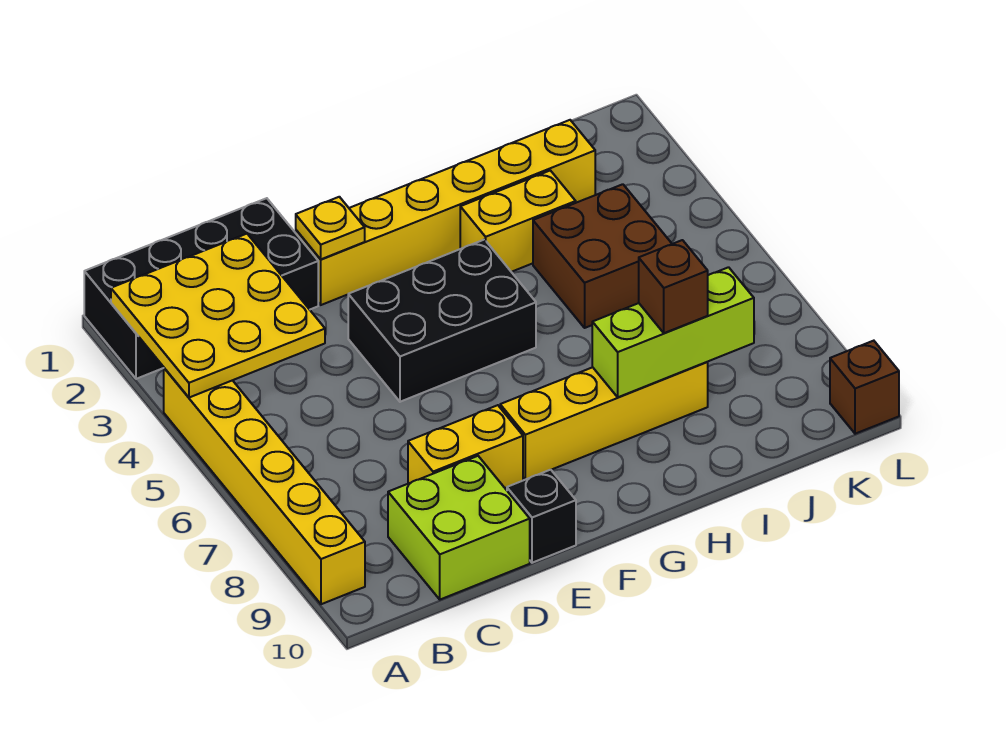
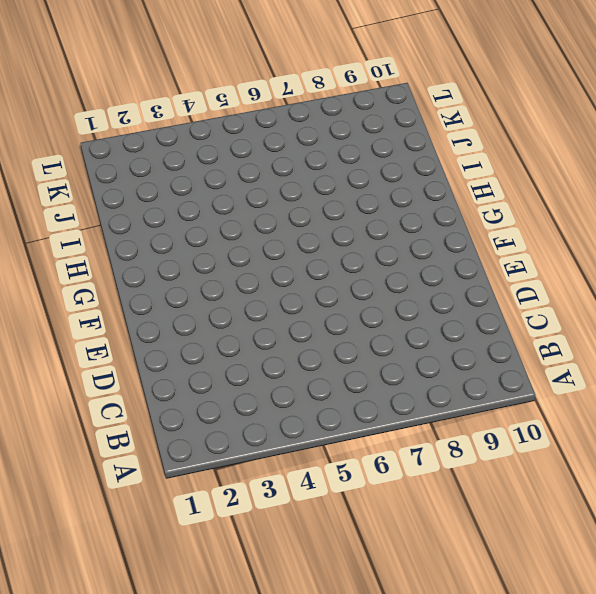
none -> black brick A1:D2 level 1
none -> yellow brick A4:A9 level 1
none -> lime brick C9:D10 level 1

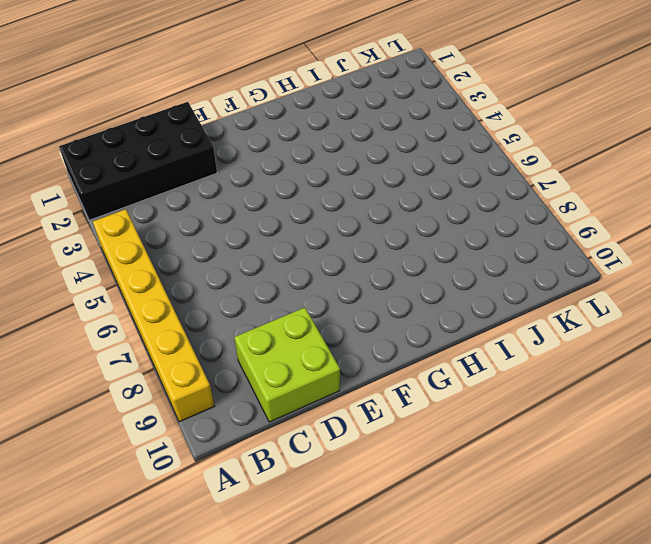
none -> yellow brick D8:E8 level 1
none -> yellow brick E2:J2 level 1
none -> black brick E4:G5 level 1

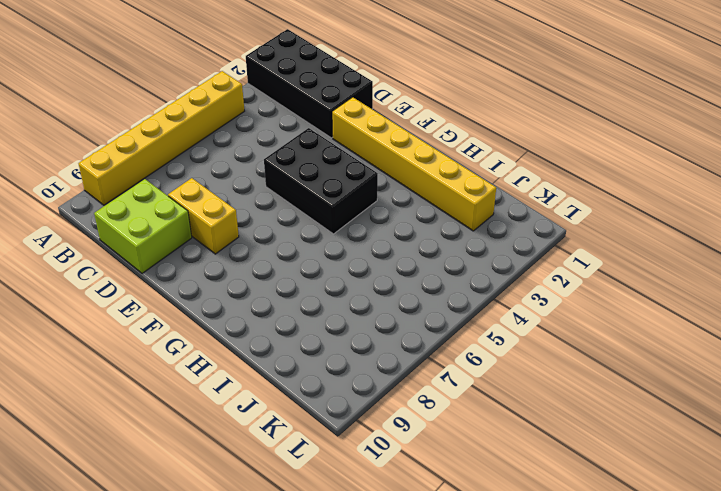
none -> black brick E10 level 1
none -> yellow brick F8:I8 level 1
none -> yellow brick H3:I3 level 1

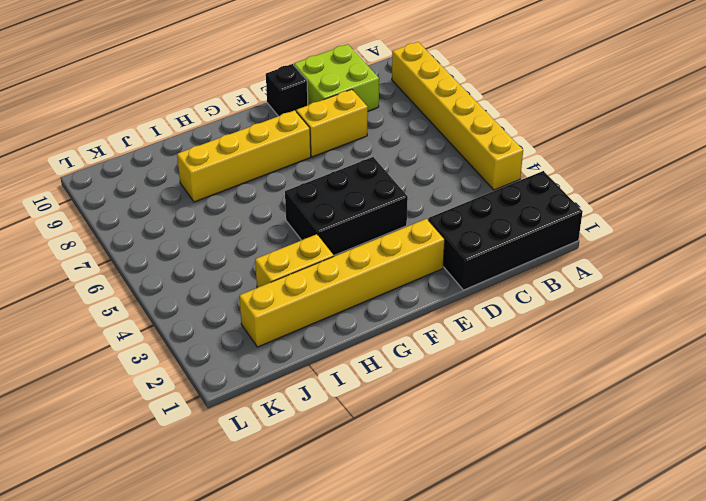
none -> brown brick I4:J5 level 1
none -> brown brick L10 level 1
none -> yellow plate A2:C4 level 2

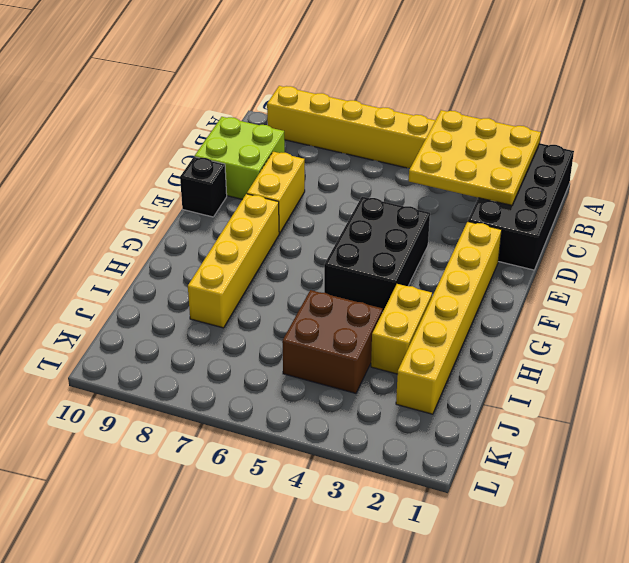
none -> brown brick L10 level 1
none -> yellow plate E2 level 2
none -> lime brick H8:J8 level 2

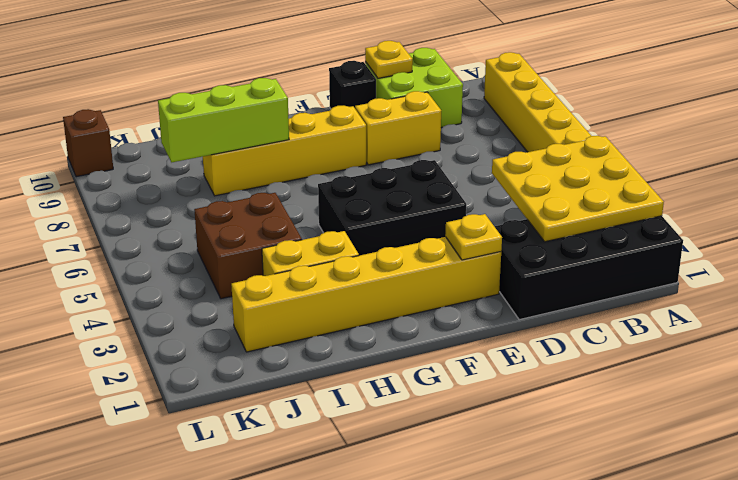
yellow plate D10 level 2 -> none
none -> brown brick I8 level 3

